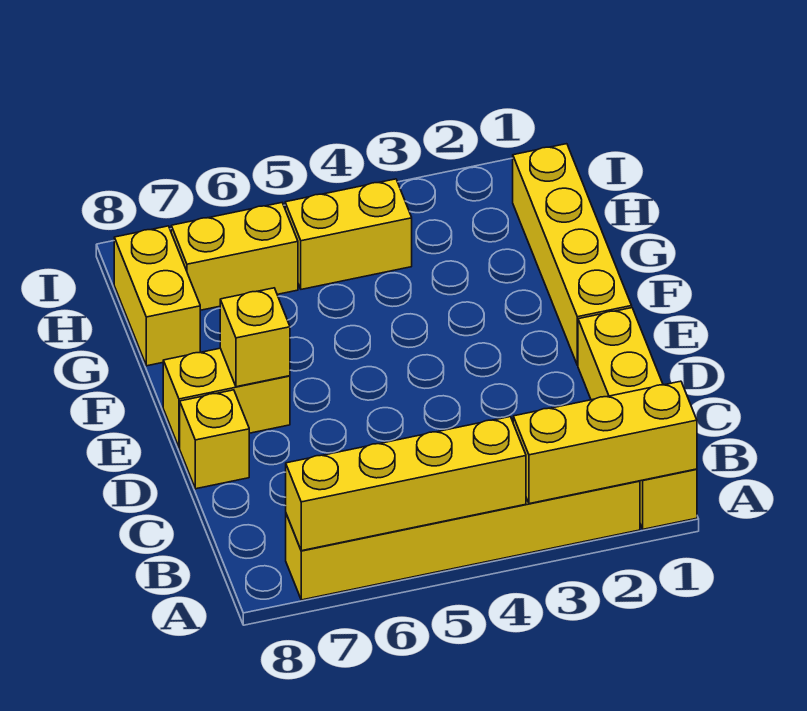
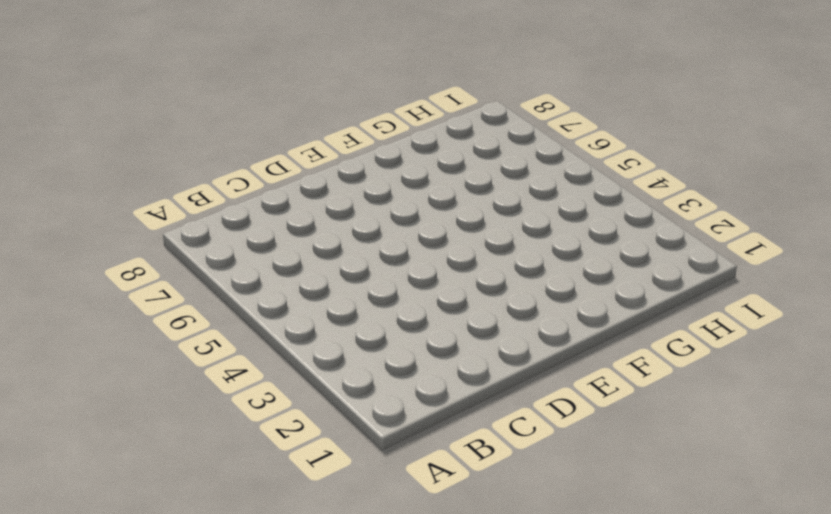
none -> yellow brick A1:D1 level 1
none -> yellow brick A2:A7 level 1

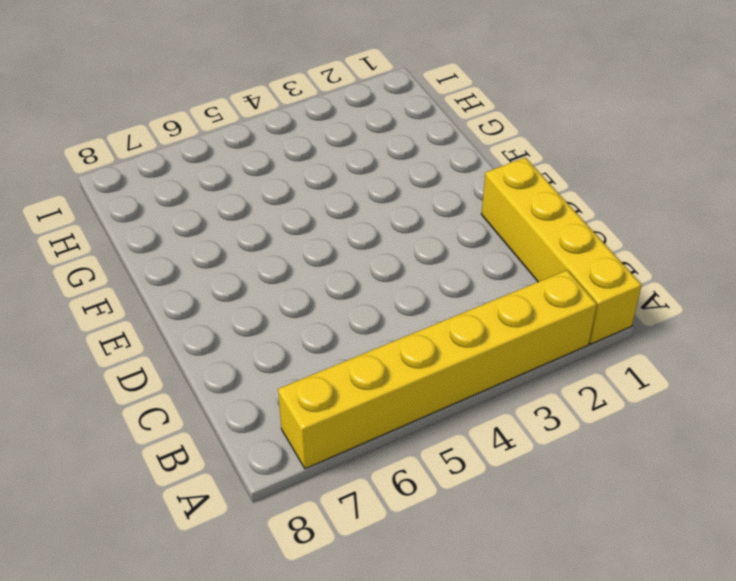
none -> yellow brick D8 level 1
none -> yellow brick E1:H1 level 1

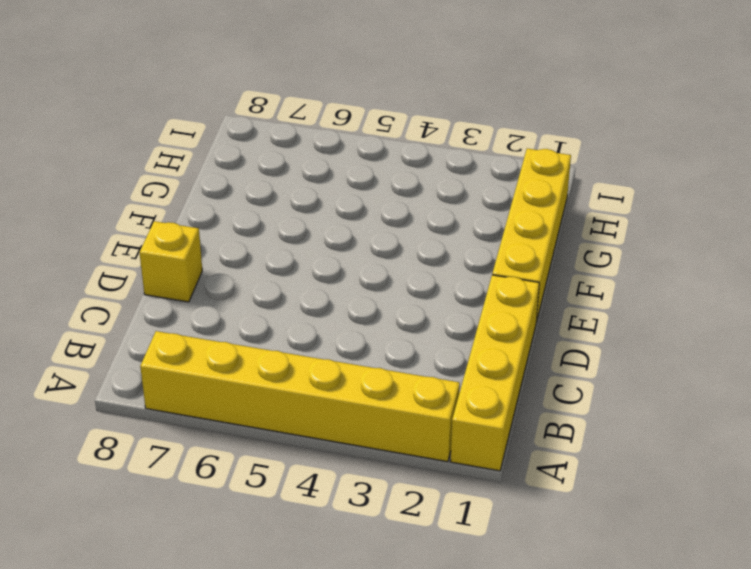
none -> yellow brick E7:E8 level 1
none -> yellow brick G8:H8 level 1

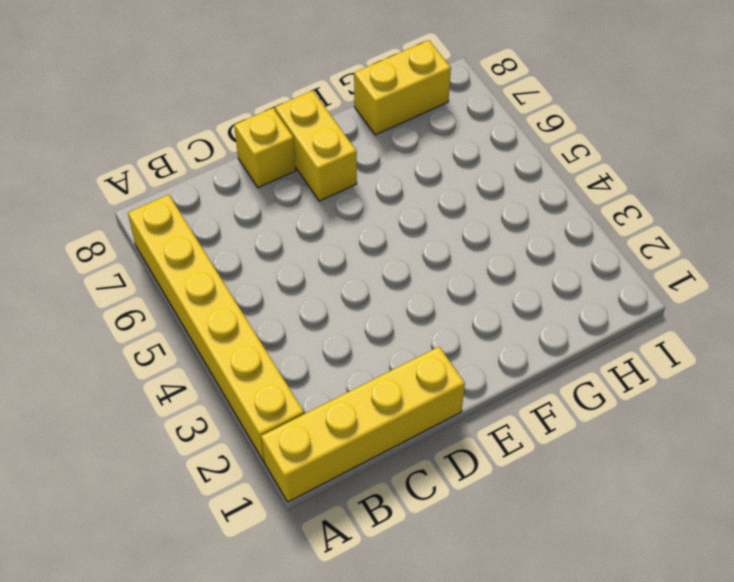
none -> yellow brick E1:H1 level 1
none -> yellow brick H4:H5 level 1

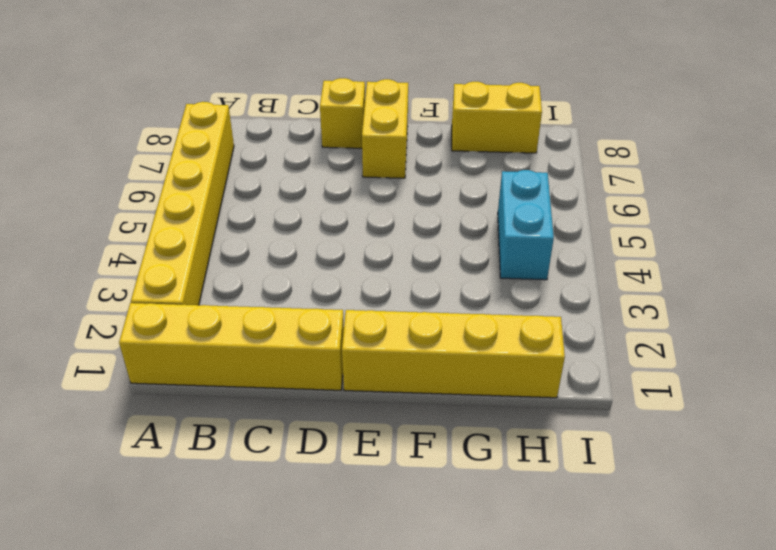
cyan brick H4:H5 level 1 -> yellow brick H4:H5 level 1
none -> yellow brick H6:H7 level 1
none -> yellow brick A1:A3 level 2

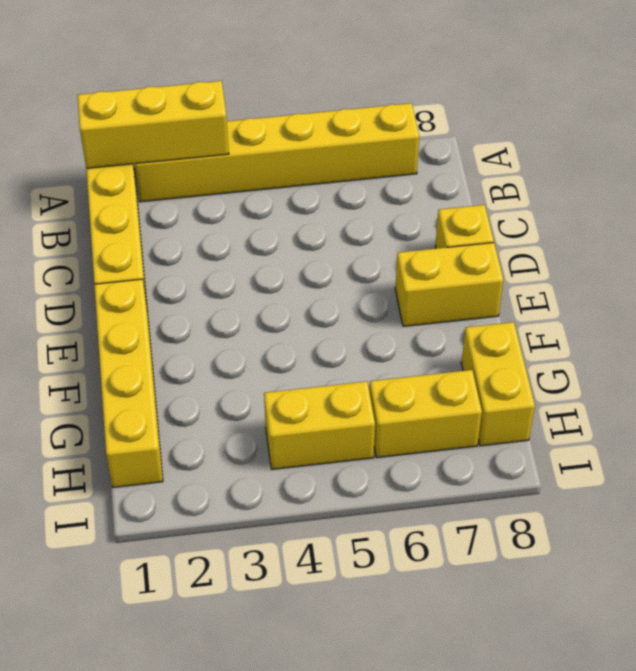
none -> yellow brick A4:A7 level 2
none -> yellow brick E7 level 2

